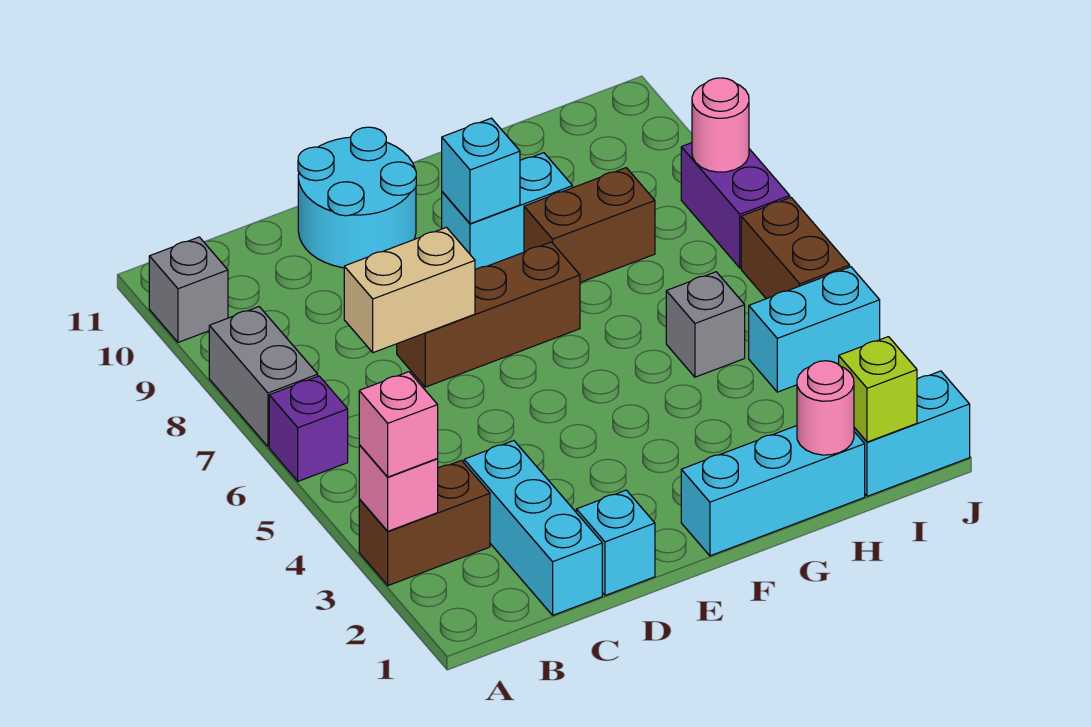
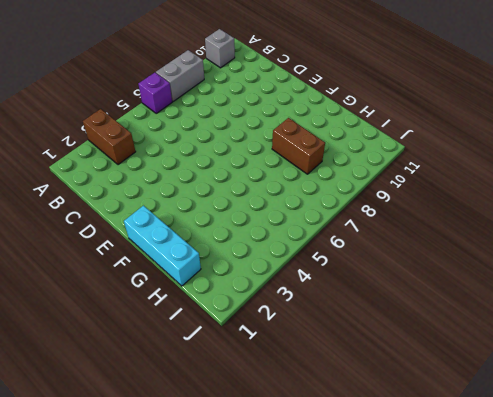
none -> cyan brick C1:C3 level 1
none -> cyan brick D1 level 1
none -> brown brick D7:F7 level 1

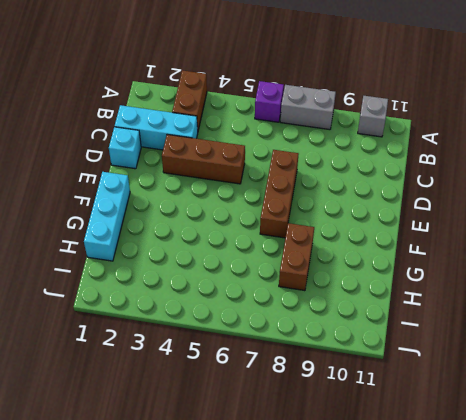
brown brick D3:D5 level 1 -> none
none -> cyan round brick D10:E11 level 1
none -> cyan brick F9:G9 level 1
none -> grey brick H5 level 1

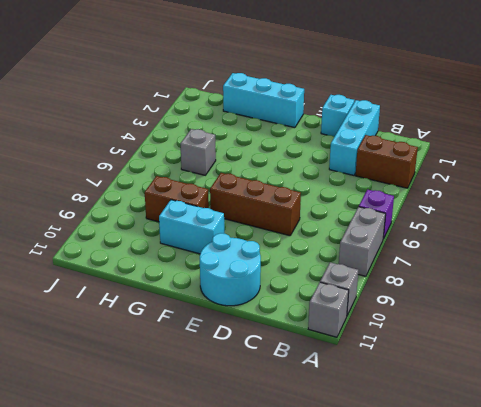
grey brick A11 level 1 -> none
none -> cyan brick I1:J1 level 1
none -> cyan brick I4:J4 level 1
none -> brown brick J5:J6 level 1

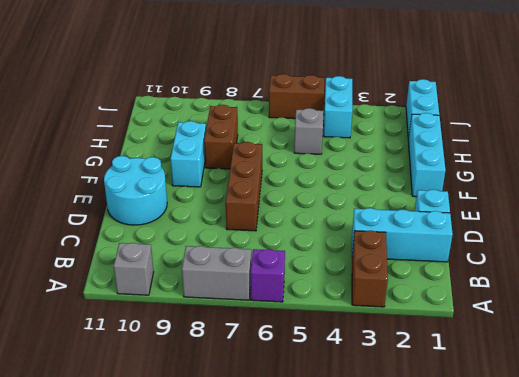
none -> purple brick J7:J8 level 1
none -> pink brick A3 level 2
none -> tan brick C7:D7 level 2

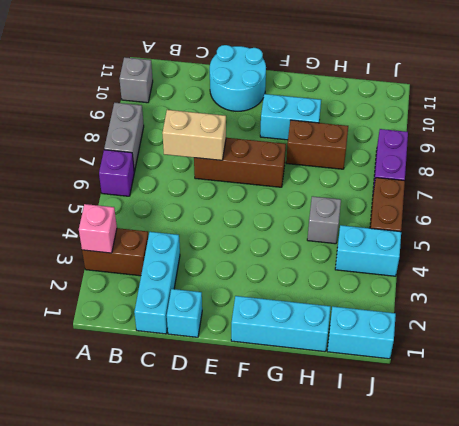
none -> cyan brick F9 level 2
none -> pink round brick H1 level 2
none -> lime brick I1 level 2

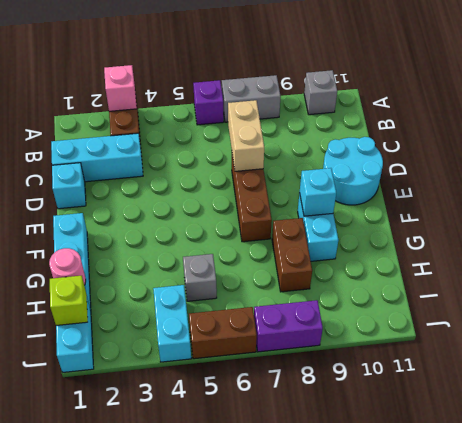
none -> pink round brick J8 level 2
none -> pink brick A3 level 3

